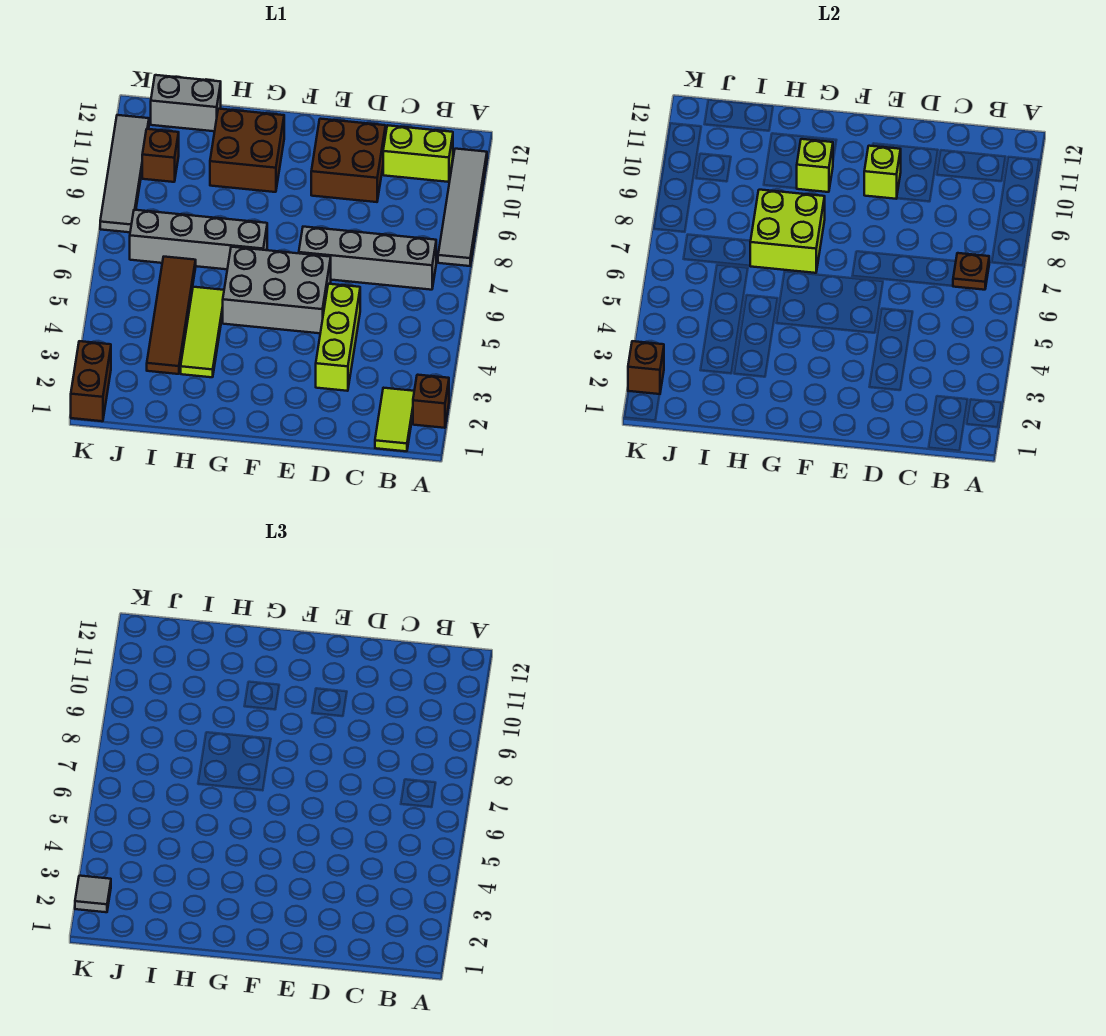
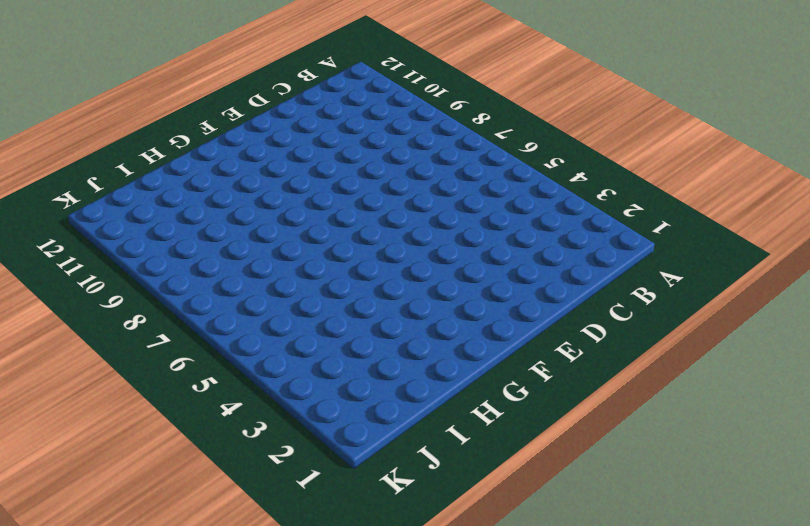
none -> brown brick A2 level 1
none -> grey tile A8:A11 level 1
none -> lime tile B1:B2 level 1

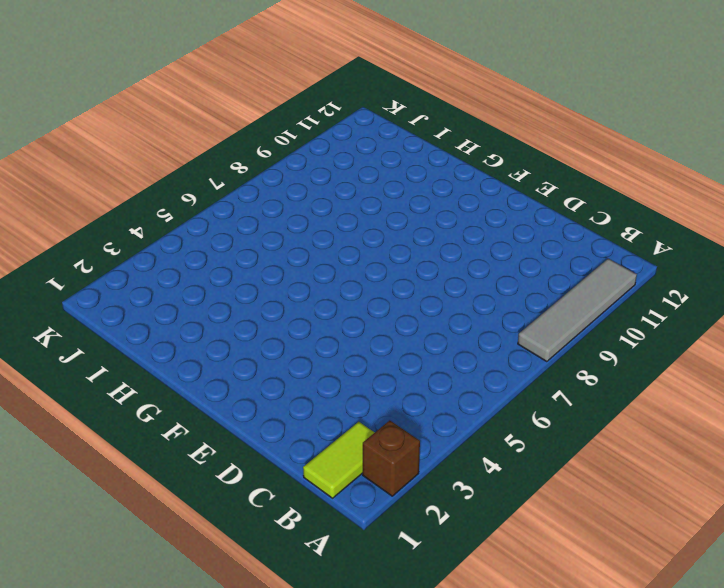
none -> grey brick B7:E7 level 1
none -> lime brick B11:C11 level 1
none -> lime brick D3:D5 level 1

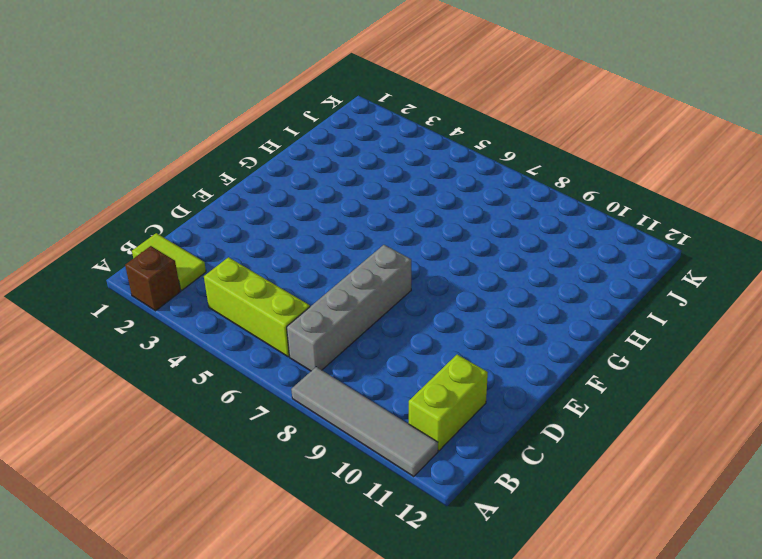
lime brick B4:B6 level 1 -> lime brick D3:D5 level 1
none -> brown brick D10:E11 level 1
none -> grey brick E5:G6 level 1
none -> grey brick G7:J7 level 1

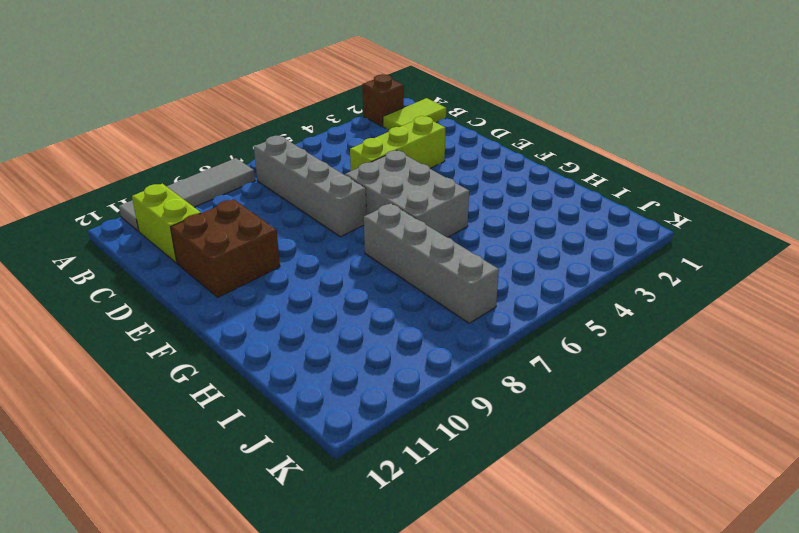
none -> brown brick G10:H11 level 1
none -> lime tile H3:H5 level 1
none -> brown tile I3:I6 level 1

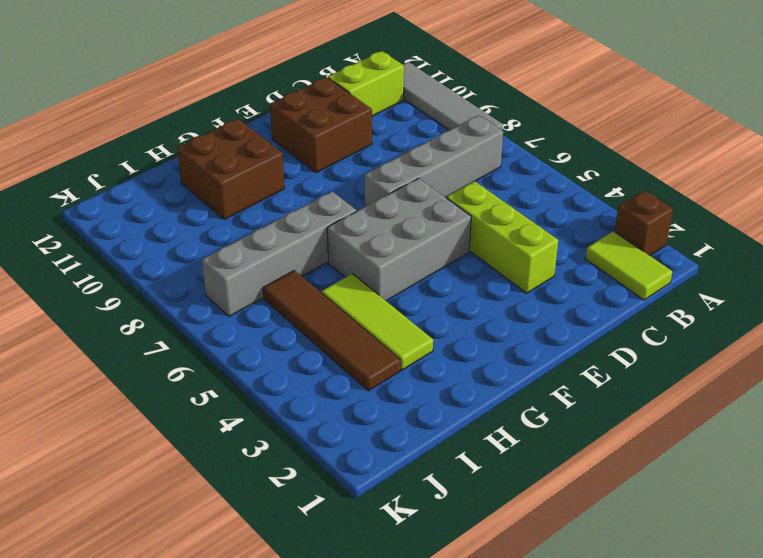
none -> grey brick I12:J12 level 1
none -> brown brick J10 level 1
none -> brown brick K1:K2 level 1

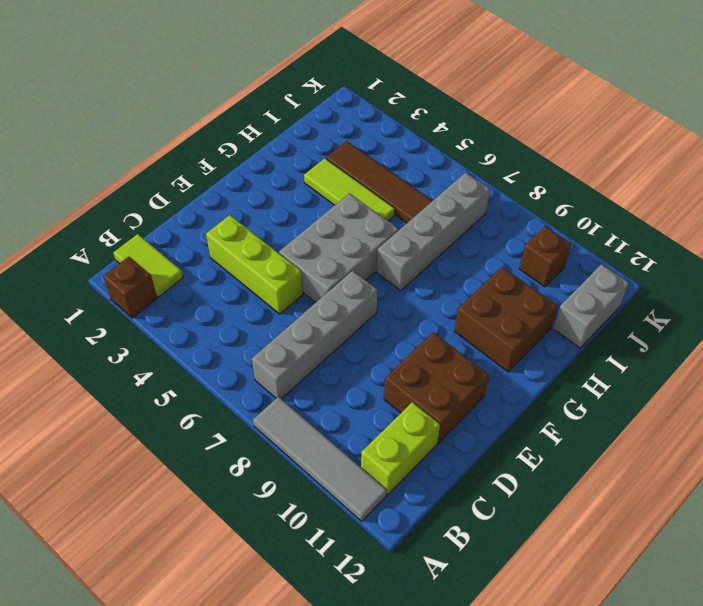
none -> brown brick K1:K2 level 1
none -> grey tile K8:K11 level 1
none -> brown plate B7 level 2

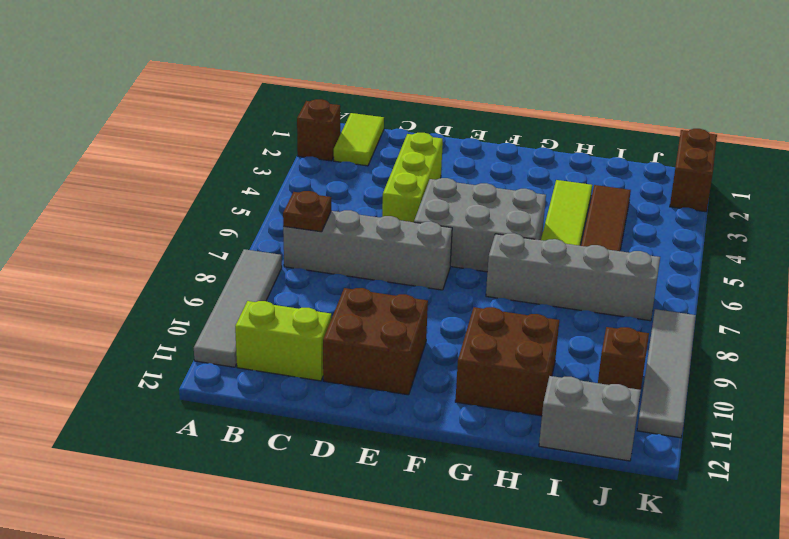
none -> lime brick E10 level 2
none -> lime brick G7:H8 level 2
none -> lime brick G10 level 2

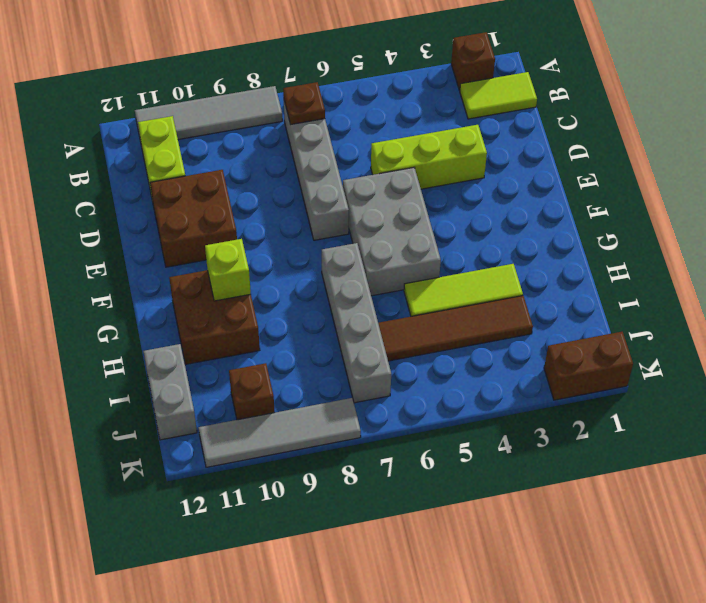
none -> lime brick E10 level 2
none -> lime brick G7:H8 level 2
none -> brown brick K2 level 2

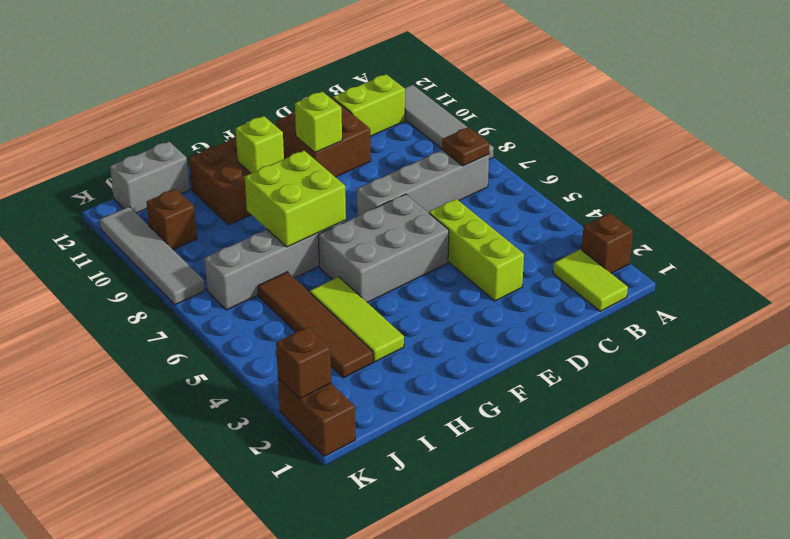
none -> grey tile K2 level 3

